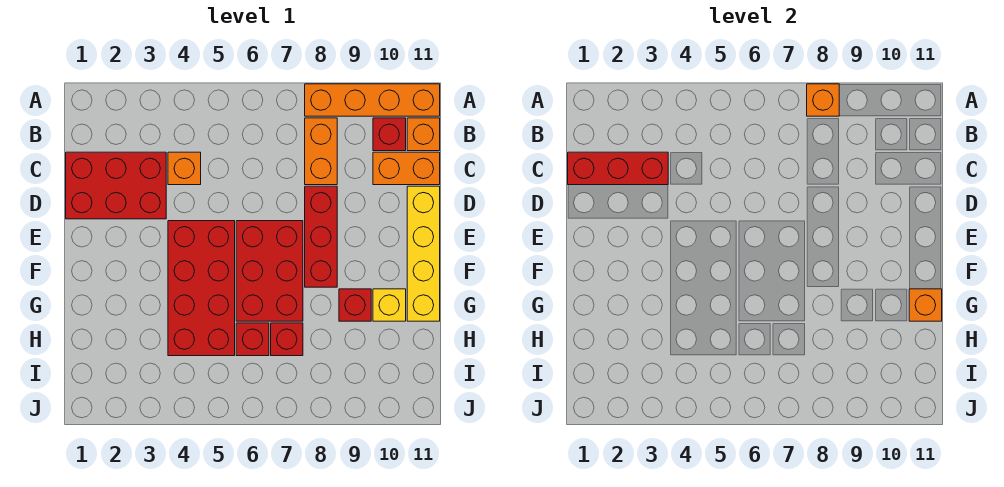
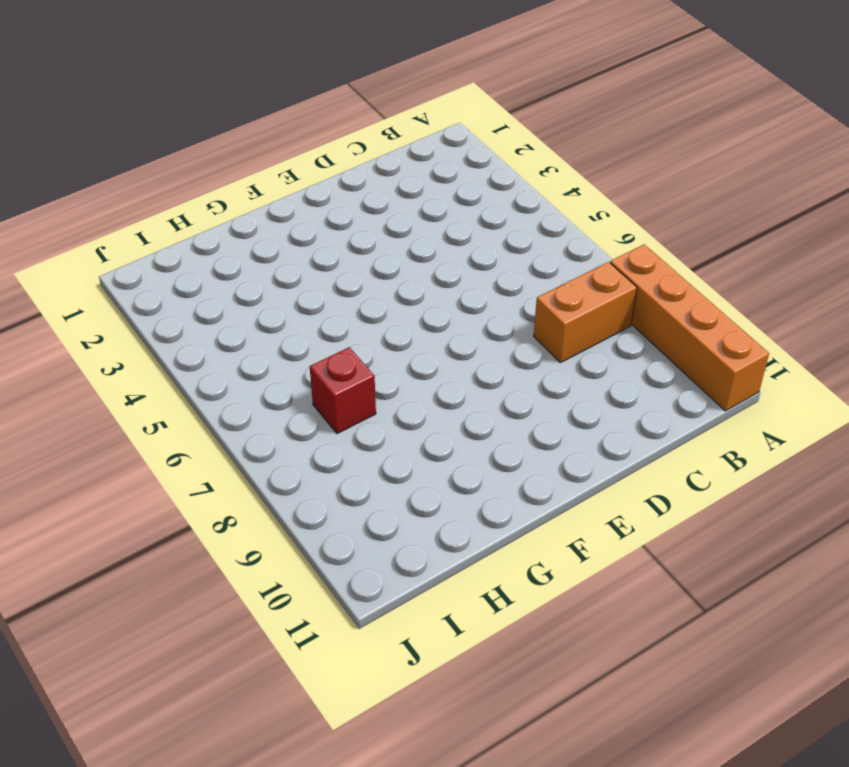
none -> red brick B10 level 1
none -> orange brick B11 level 1
none -> red brick C1:D3 level 1

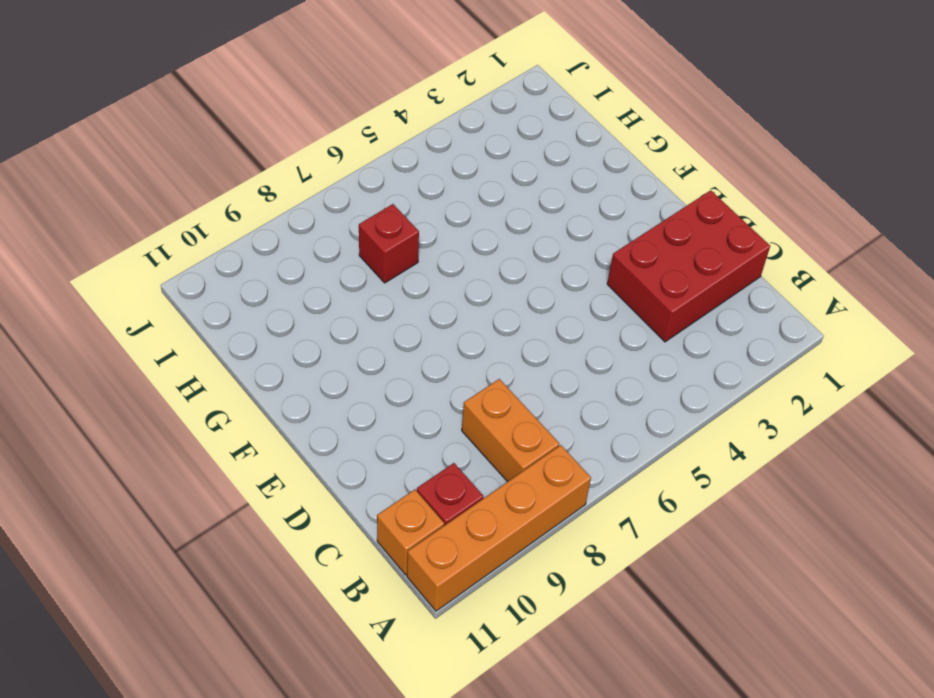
none -> orange brick C4 level 1
none -> orange brick C10:C11 level 1
none -> red brick D8:F8 level 1

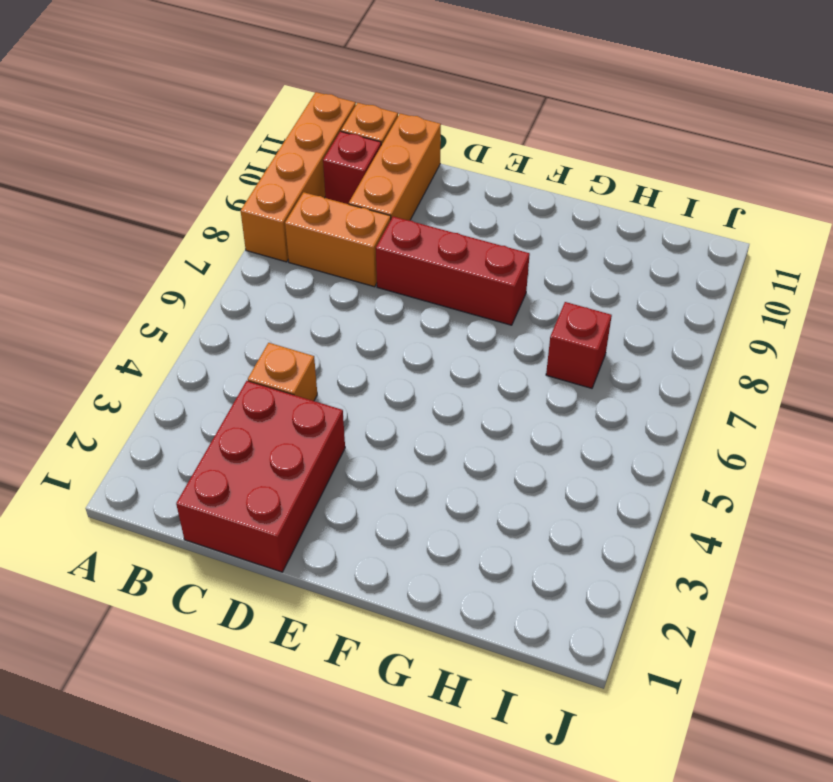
orange brick C9:C11 level 1 -> orange brick C10:C11 level 1
none -> yellow brick D11:G11 level 1
none -> red brick E4:H5 level 1
none -> red brick E6:G7 level 1

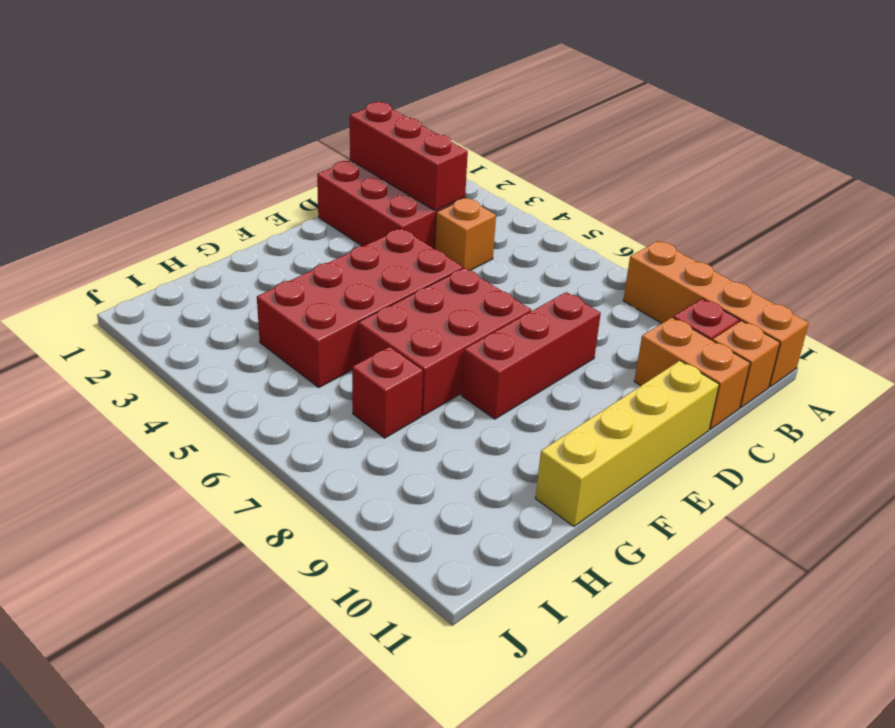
none -> orange brick B8:C8 level 1
none -> red brick G9 level 1
none -> yellow brick G10 level 1

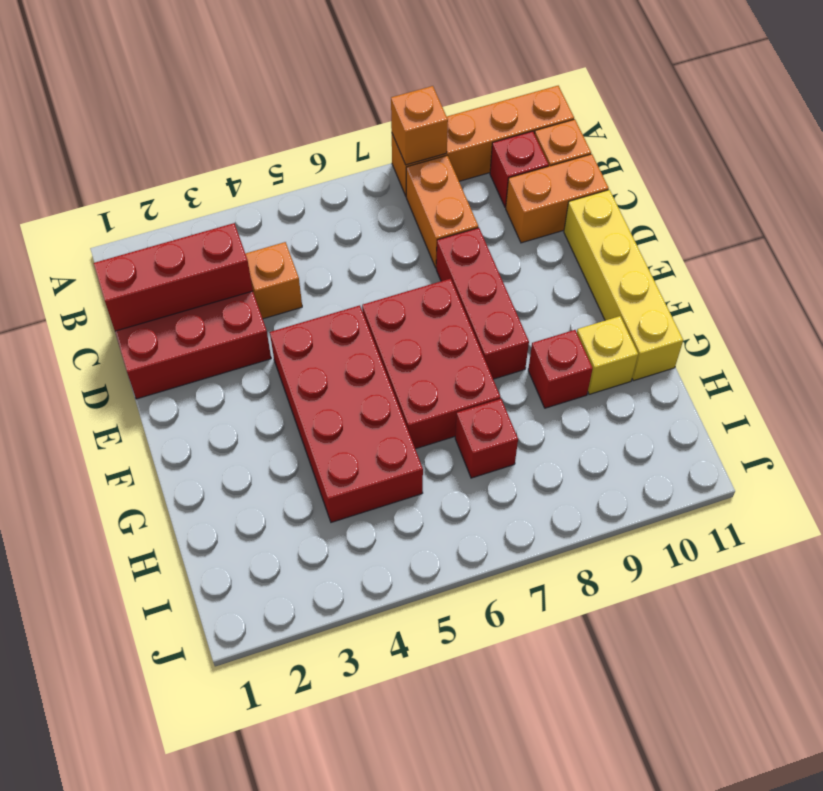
none -> red brick H6 level 1
none -> orange brick G11 level 2

